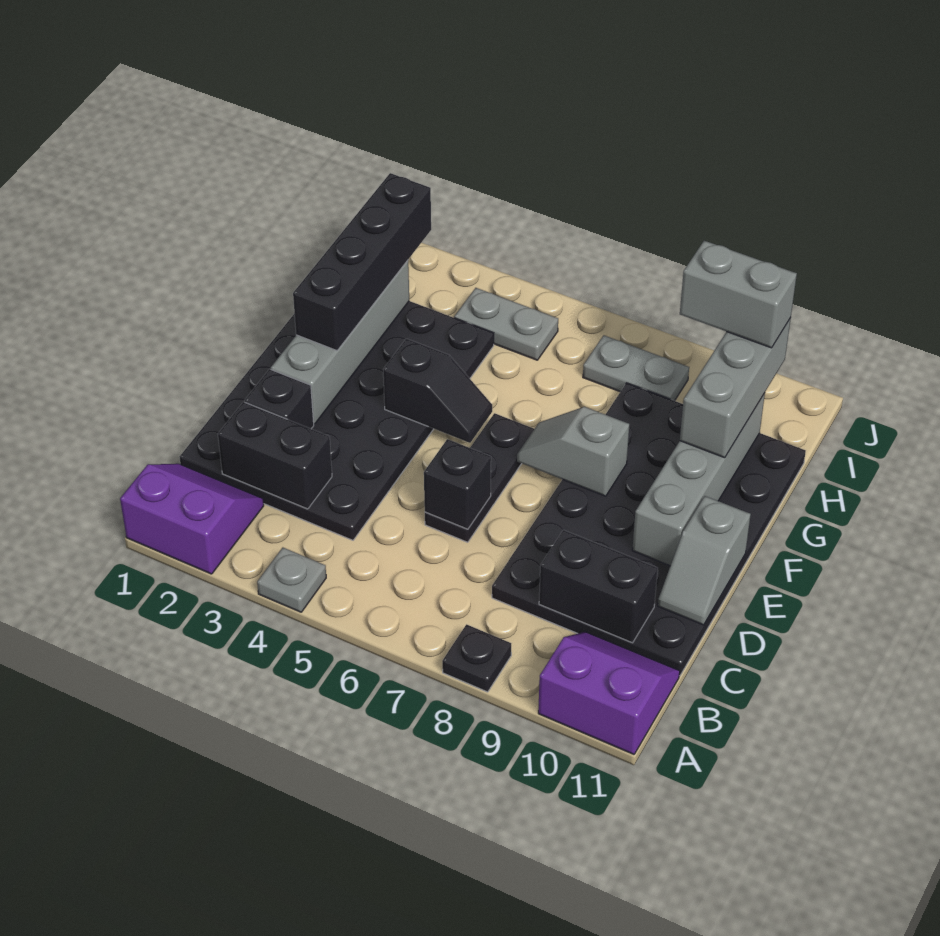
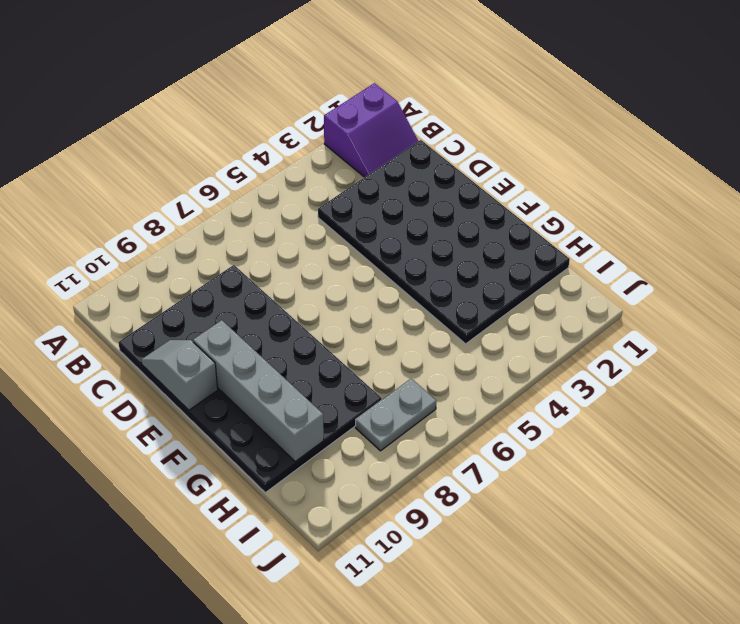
none -> grey plate A4 level 1
none -> black plate A8 level 1
none -> purple slope A10:B11 level 1 top A

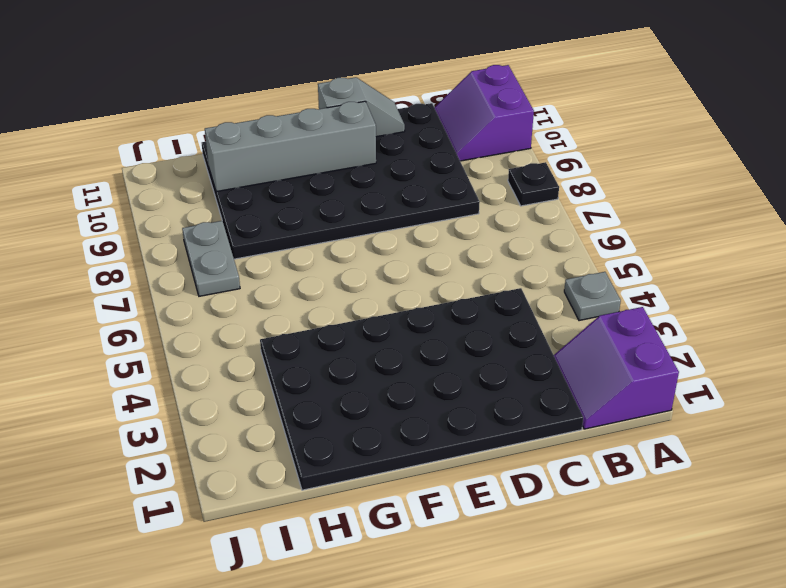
none -> black plate D6:F6 level 1
none -> grey plate I4:I5 level 1
none -> black brick C2:C3 level 2

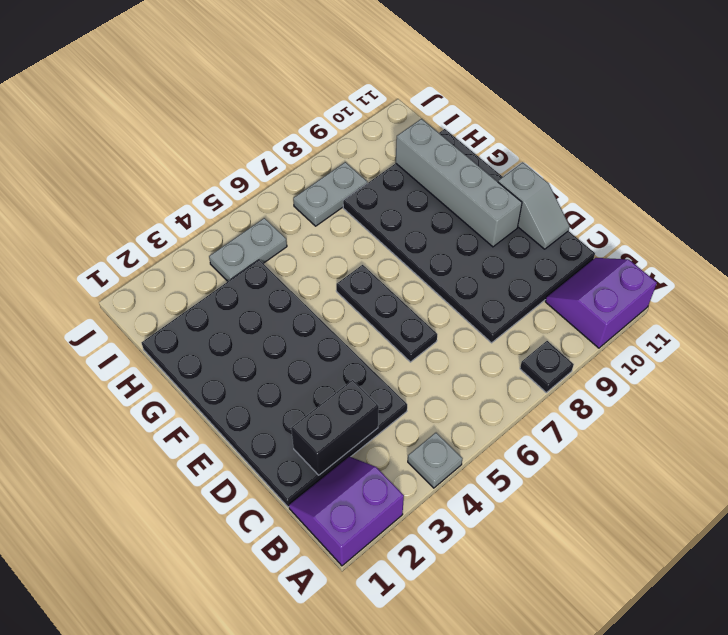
none -> black brick C9:C10 level 2
none -> black brick D2 level 2
none -> black brick D6 level 2

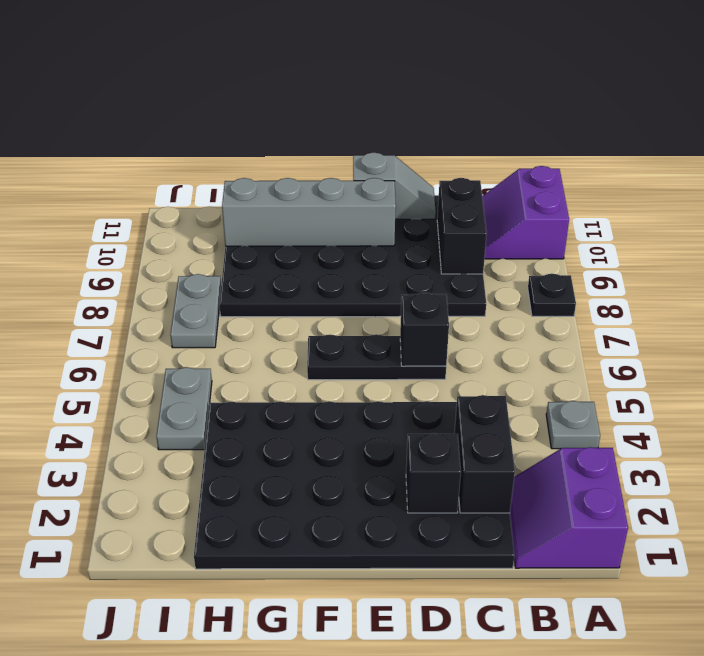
none -> grey brick E2:H2 level 2
none -> black slope F4:F5 level 2 top 4
none -> grey slope F7:F8 level 2 top 8

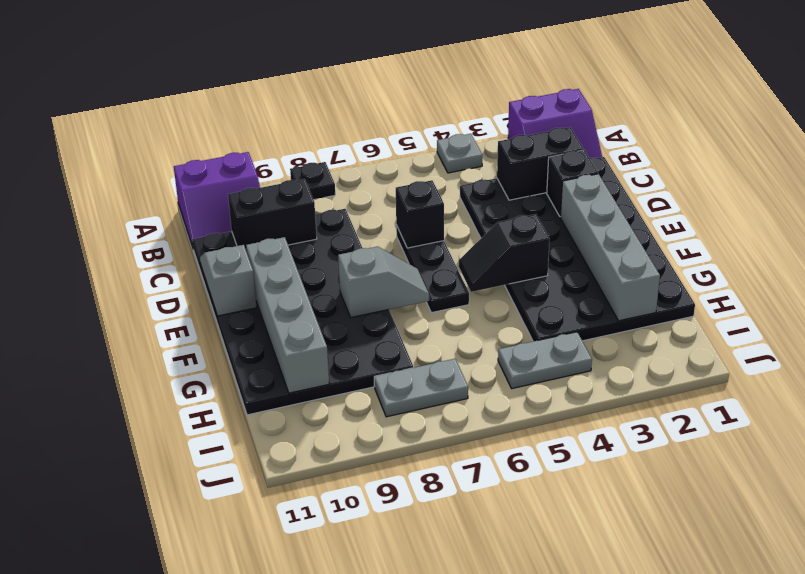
none -> black brick F2:I2 level 3
none -> grey brick G10:I10 level 3
none -> grey brick I9:I10 level 4

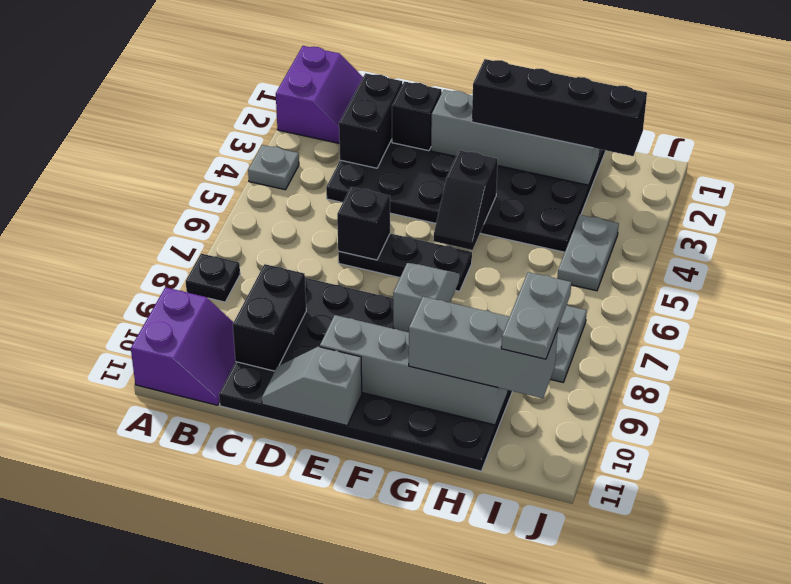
grey plate I9:I10 level 4 -> grey brick I9:I10 level 4

